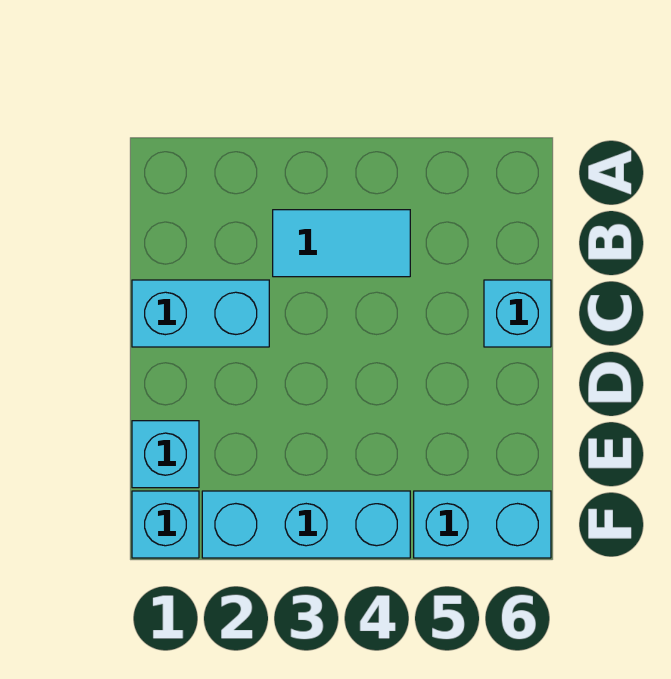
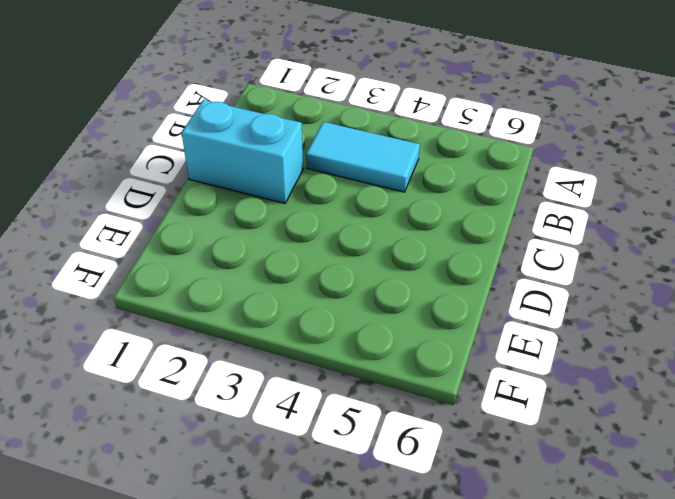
none -> cyan brick C6 level 1
none -> cyan brick E1 level 1

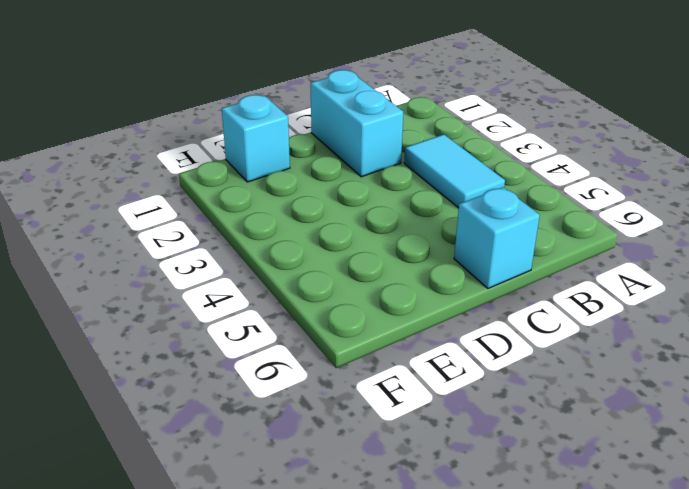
none -> cyan brick F1 level 1
none -> cyan brick F2:F4 level 1

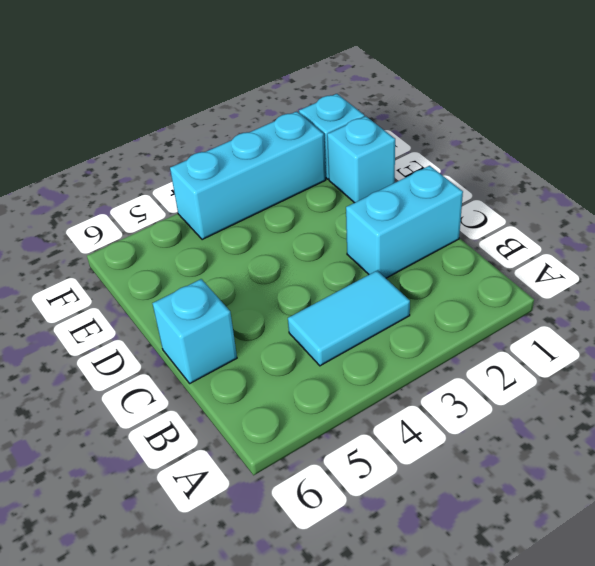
none -> cyan brick F5:F6 level 1

